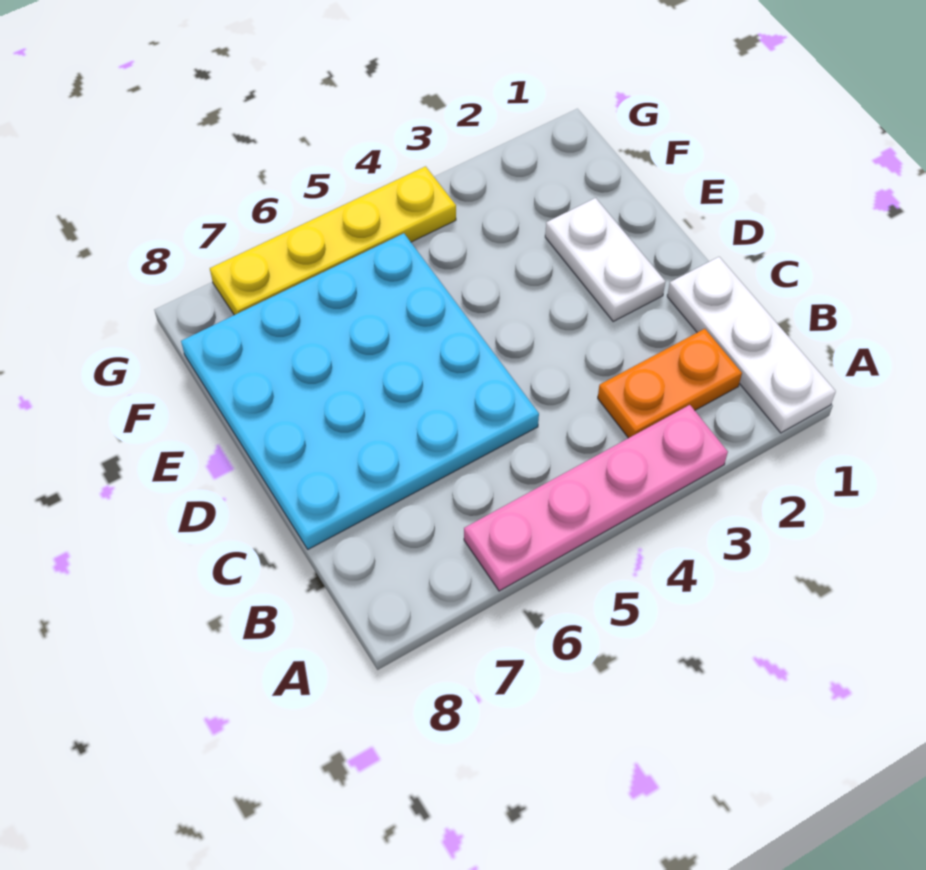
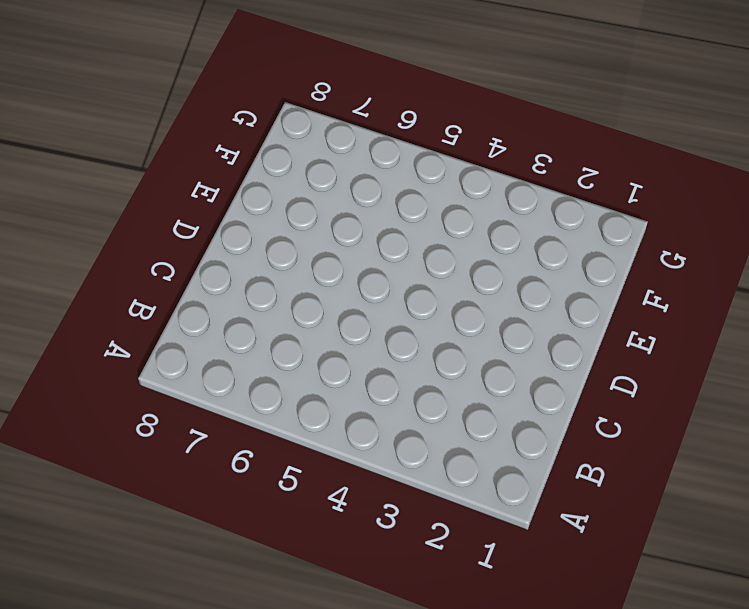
none -> white plate A1:C1 level 1
none -> pink plate A3:A6 level 1

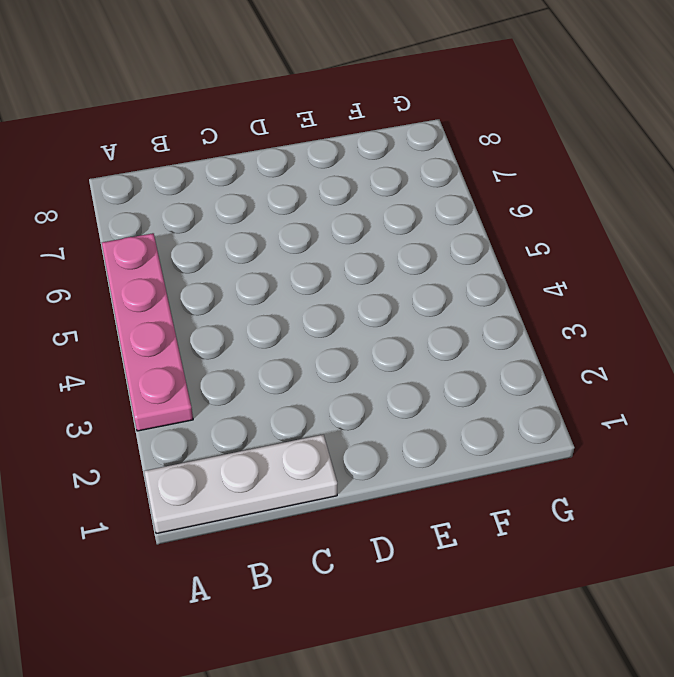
none -> orange plate B2:B3 level 1
none -> cyan plate C5:F8 level 1

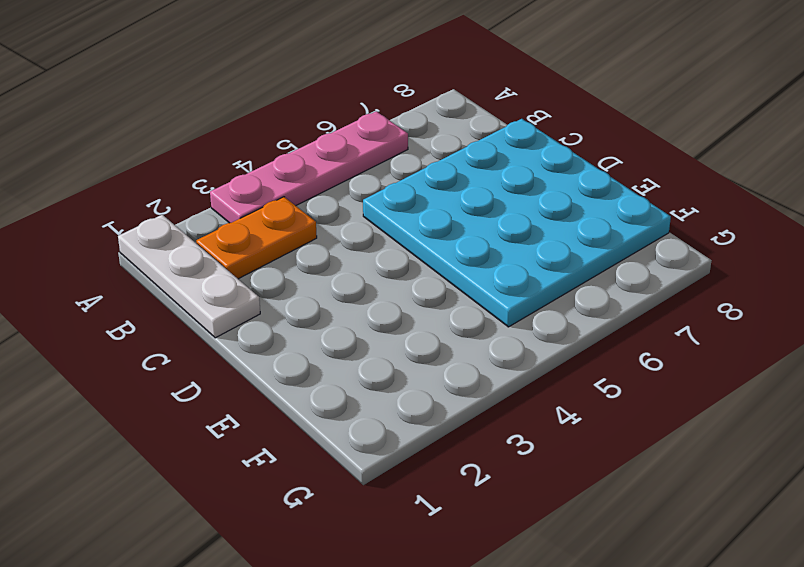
none -> white plate D2:E2 level 1
none -> yellow plate G4:G7 level 1

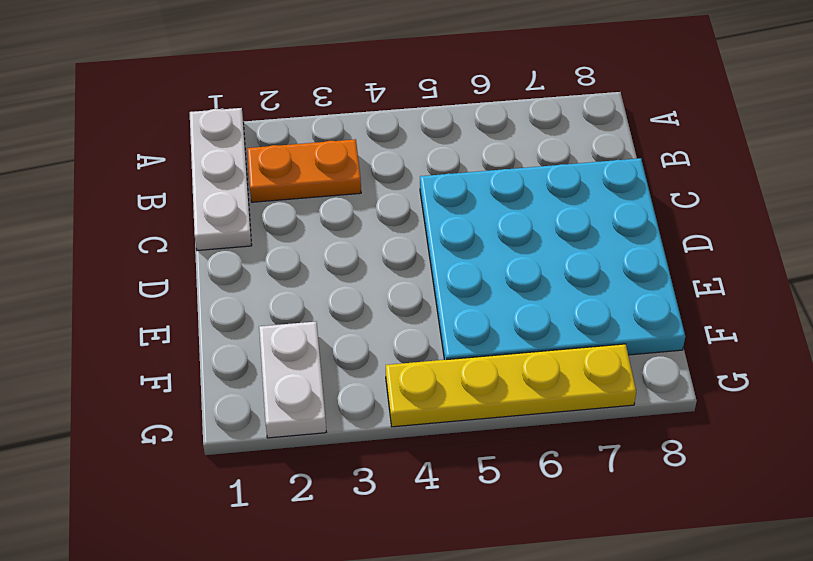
white plate F2:G2 level 1 -> white plate D2:E2 level 1
none -> pink plate A3:A6 level 1

